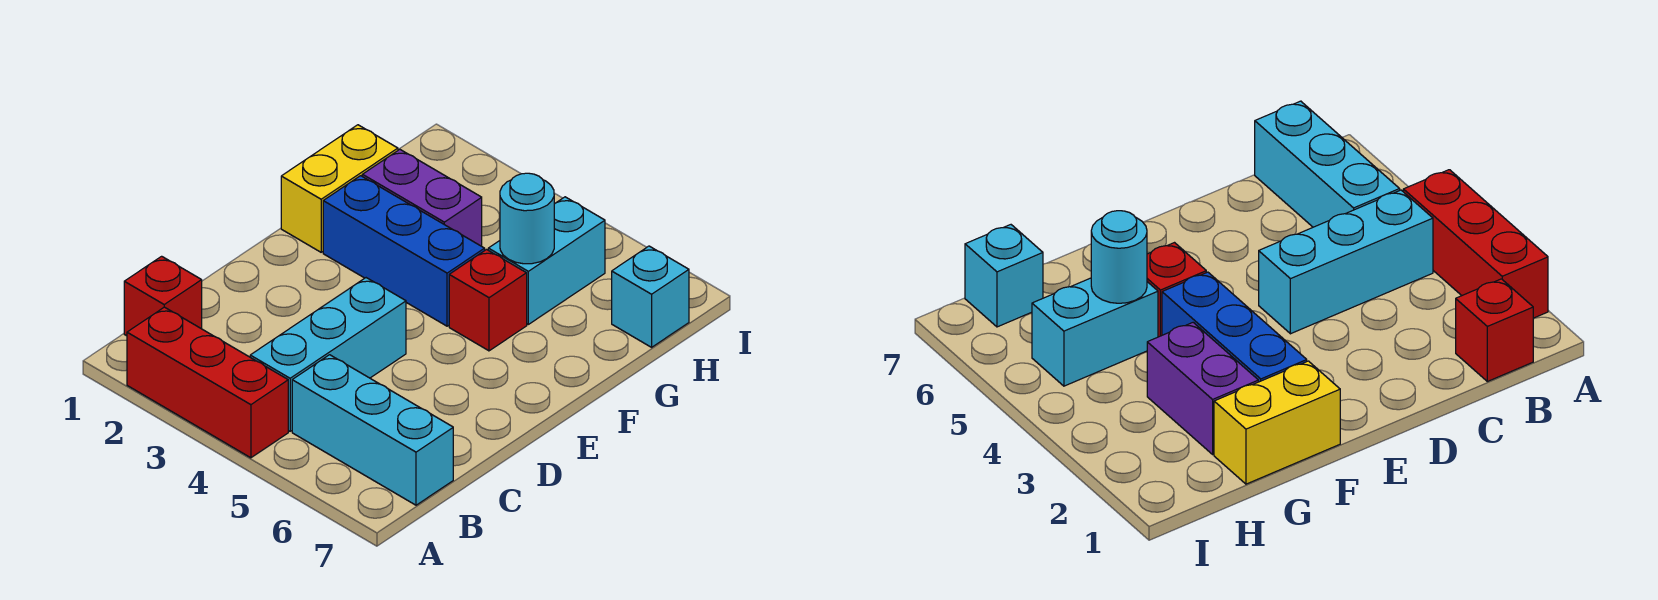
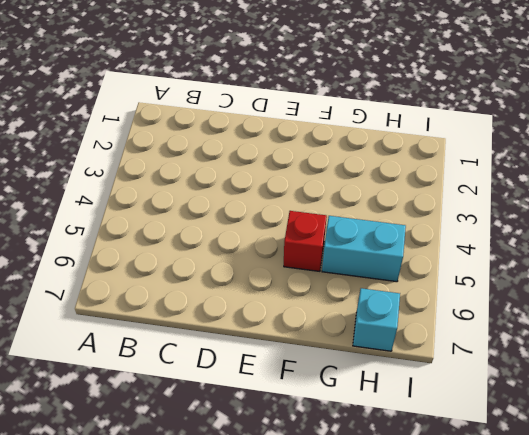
none -> red brick A2:A4 level 1
none -> red brick B1 level 1

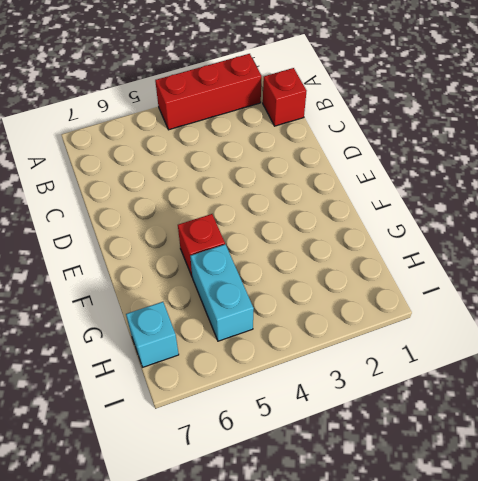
none -> cyan brick B4:D4 level 1
none -> cyan brick B5:B7 level 1

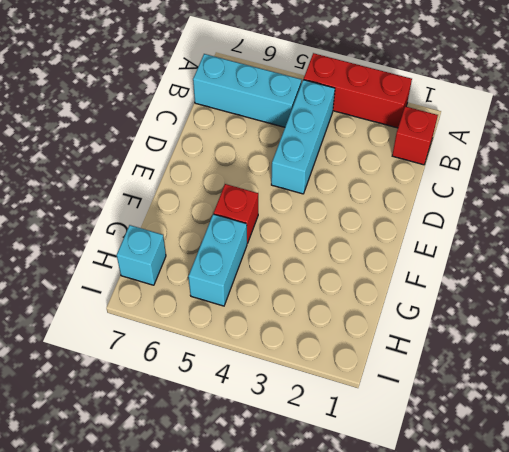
none -> yellow brick F1:G1 level 1
none -> blue brick F2:F4 level 1

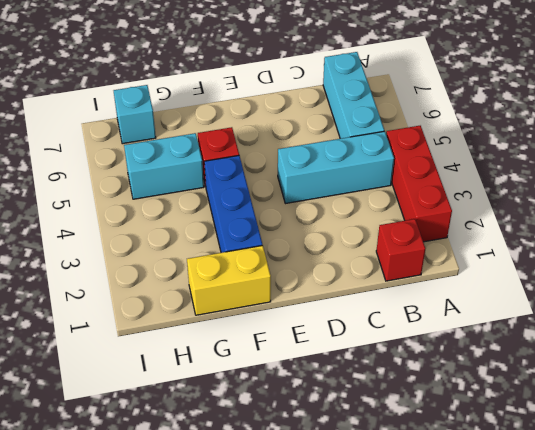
none -> purple brick G2:G3 level 1
none -> cyan round brick G5 level 2

